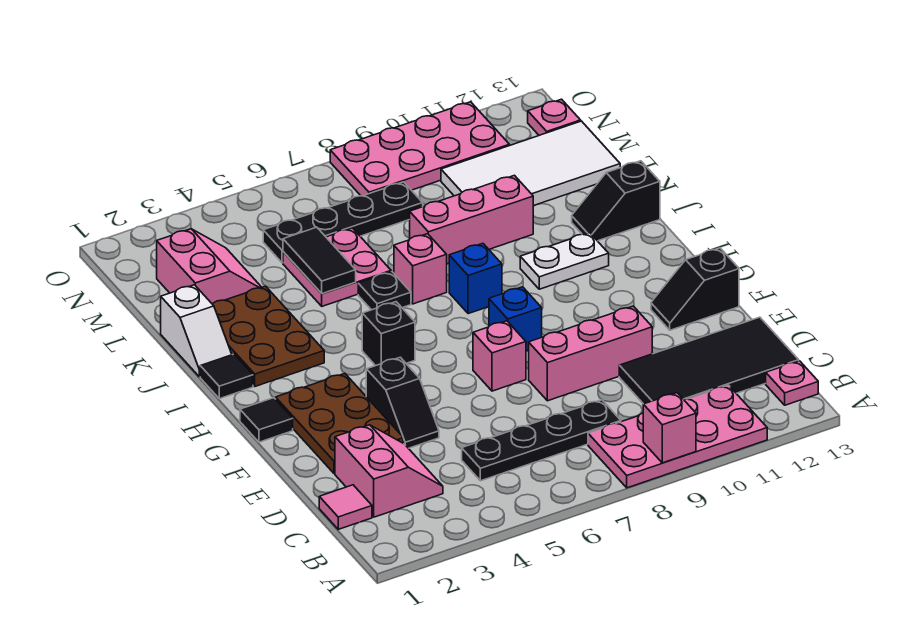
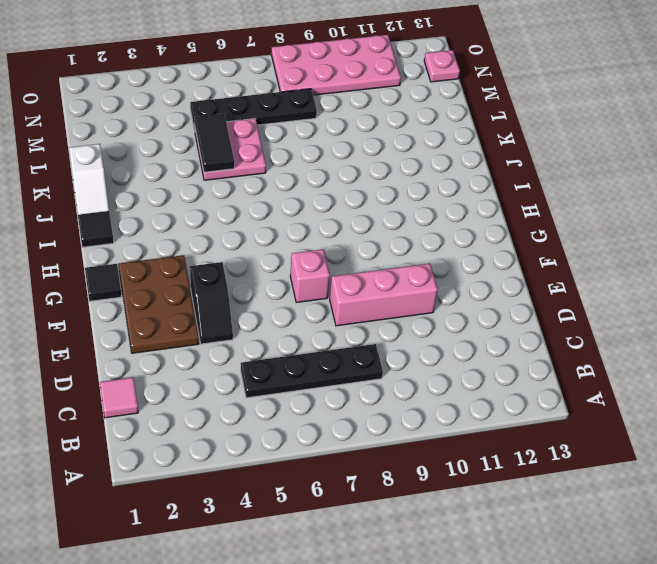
none -> pink plate A8:B11 level 1
none -> pink plate B13 level 1
none -> pink slope C2:D3 level 1 top 2
none -> black tile C10:D13 level 1

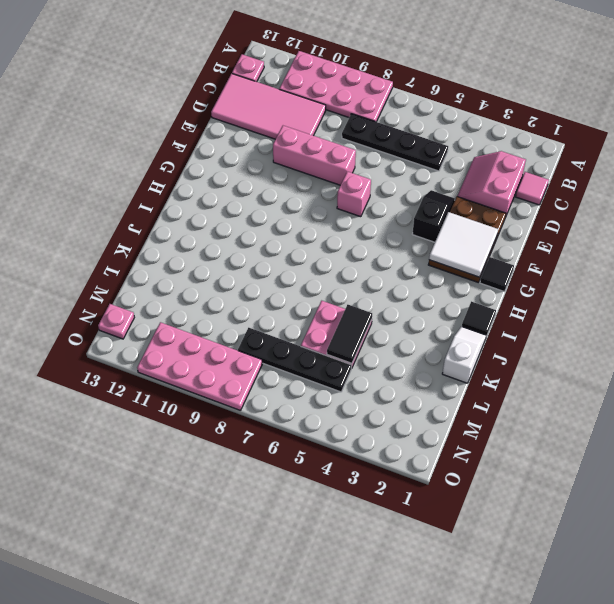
pink tile C10:D13 level 1 -> black tile C10:D13 level 1
white tile F2:G3 level 2 -> none
none -> black slope F12:F13 level 1 top 13
none -> blue brick G8 level 1
none -> black brick H5 level 1
none -> brown plate I2:K3 level 1

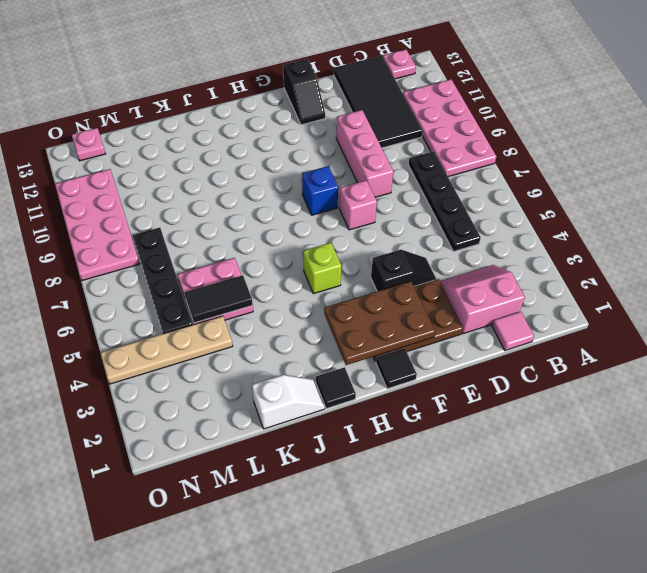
brown plate F2:H3 level 2 -> brown plate I2:K3 level 1
lime brick H5 level 1 -> black brick H5 level 1
tan plate L4:O4 level 1 -> none
none -> blue brick I8 level 1
none -> white plate I10:I11 level 1
none -> black plate J6 level 1
none -> pink brick J7 level 1

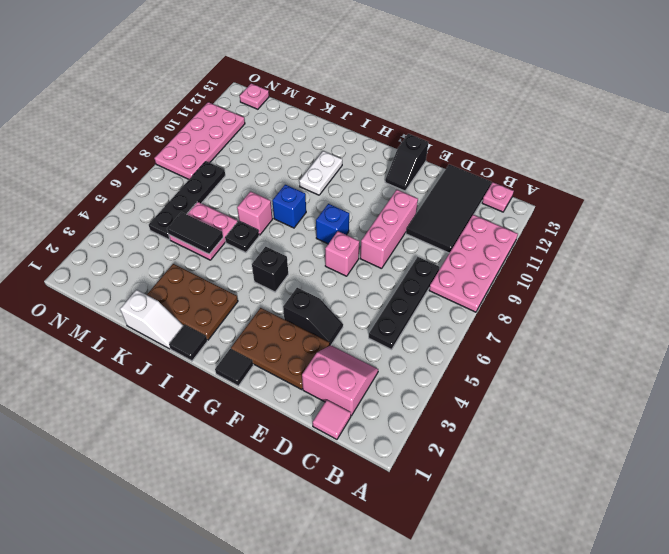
none -> black slope J12:J13 level 1 top 13
none -> pink brick K8:K10 level 1
none -> pink slope L2:M3 level 1 top 2
none -> white tile L10:M13 level 1

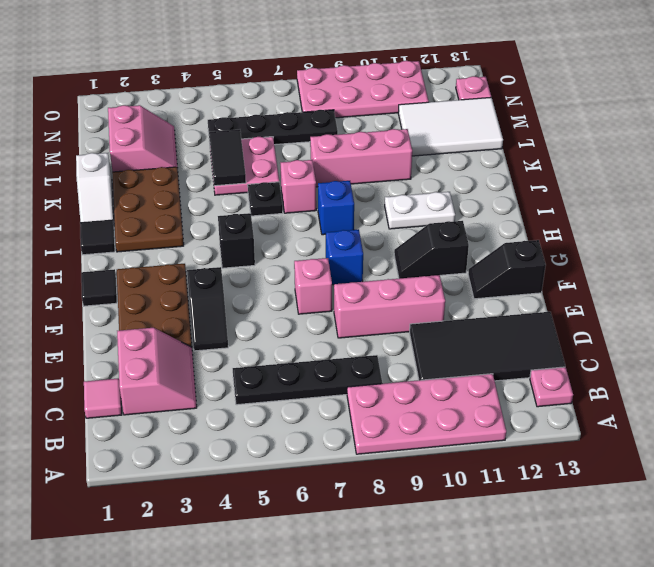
black slope G10:G11 level 1 top 11 -> black slope J12:J13 level 1 top 13
white tile L11:M13 level 1 -> white tile L10:M13 level 1
none -> pink brick A9 level 2

